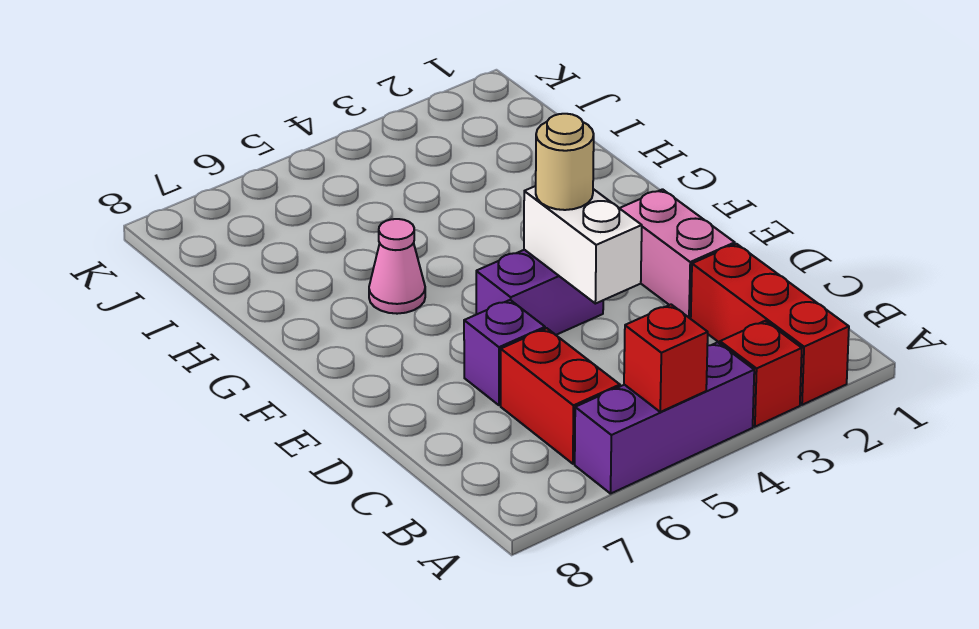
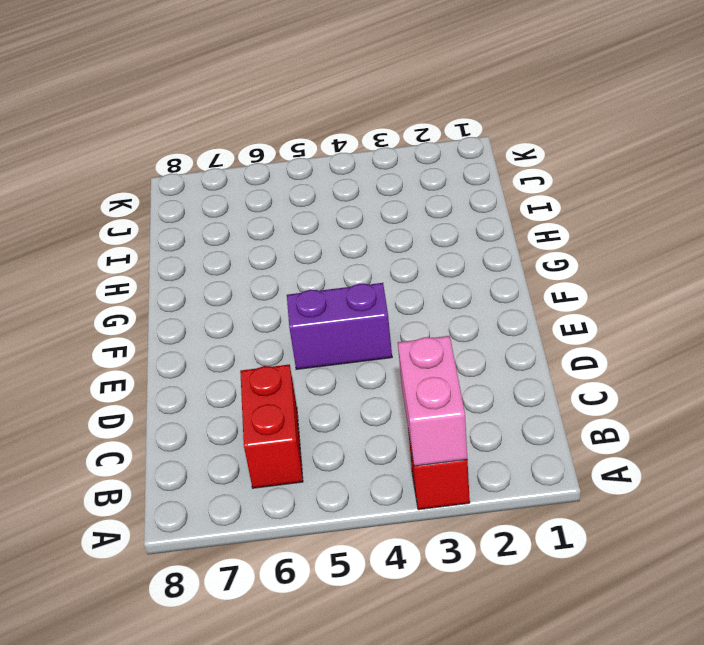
pink brick A3:B3 level 2 -> pink brick D2:E2 level 1
none -> red brick A2:C2 level 1
none -> purple brick A4:A6 level 1

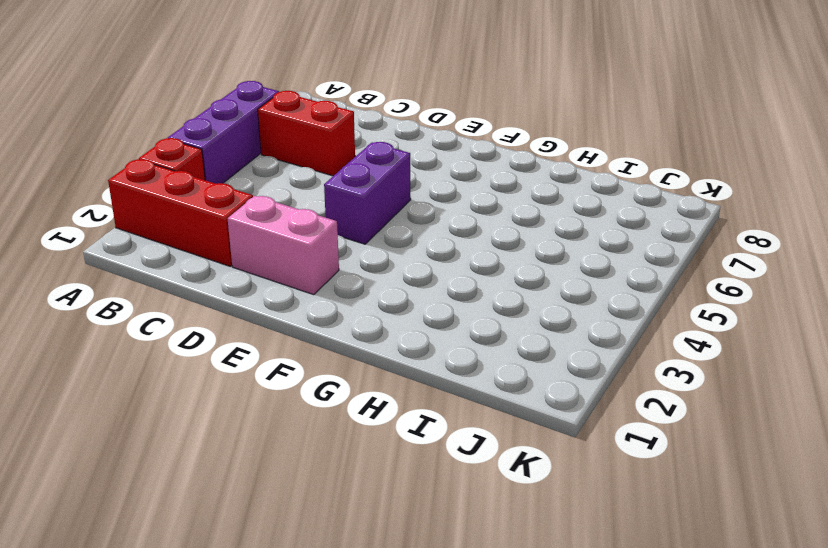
none -> purple brick D6 level 1
none -> pink cone G6 level 1

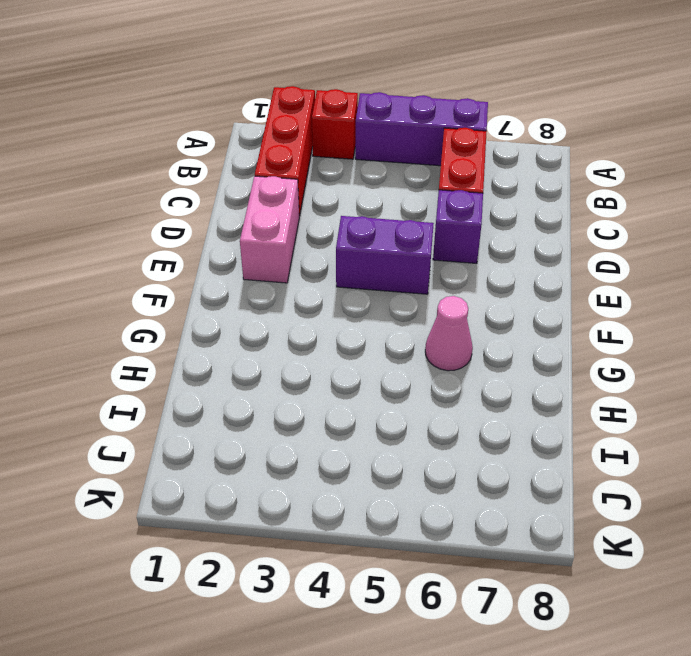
none -> red brick A5 level 2
none -> white brick D4:E4 level 2

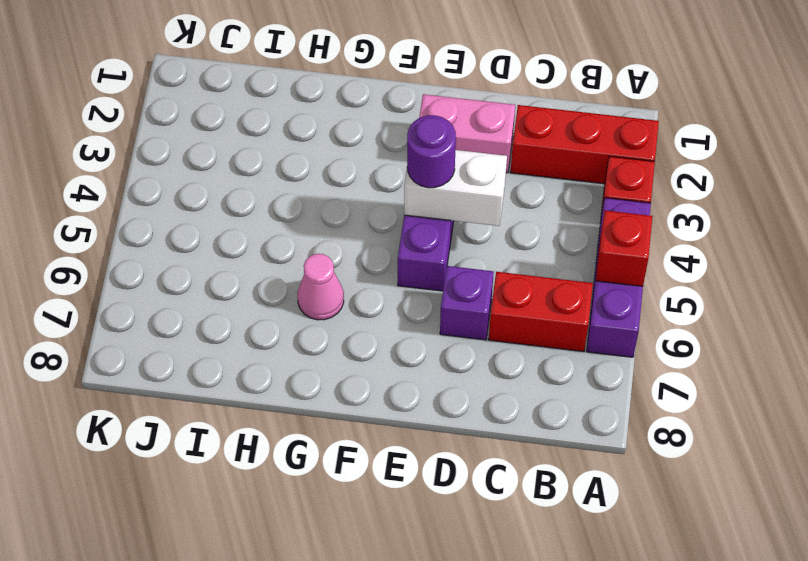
purple round brick E4 level 3 -> tan round brick E4 level 3

